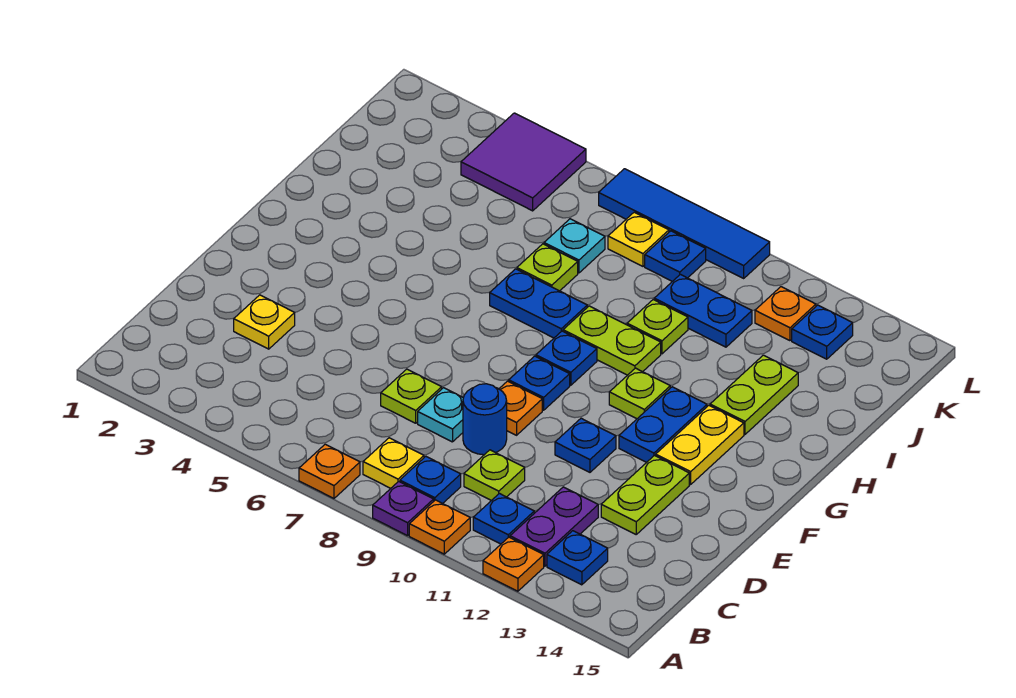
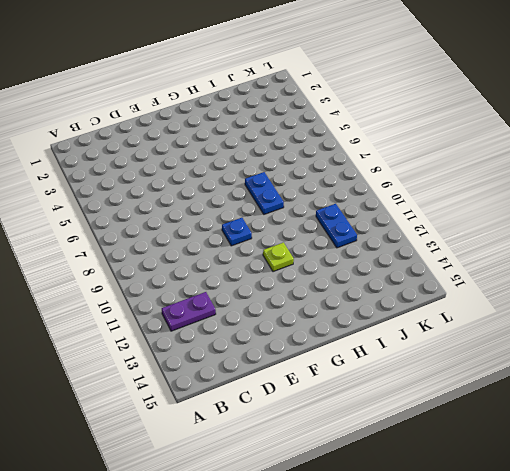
none -> orange plate A7 level 1
none -> purple plate A9 level 1
none -> orange plate A10 level 1
none -> orange plate A12 level 1

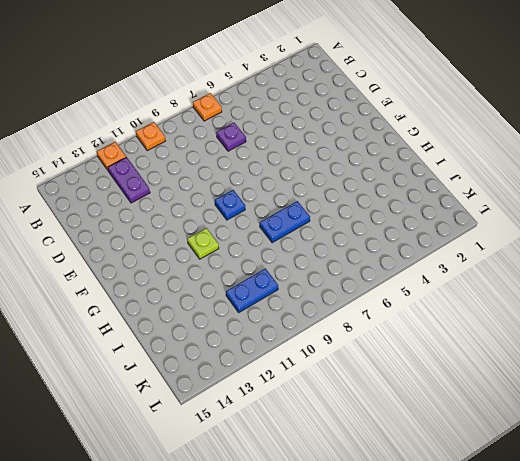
purple plate C7 level 1 -> purple plate A9 level 1
none -> yellow plate B8 level 1
none -> blue plate B9 level 1
none -> blue plate B11 level 1
none -> blue plate B13 level 1

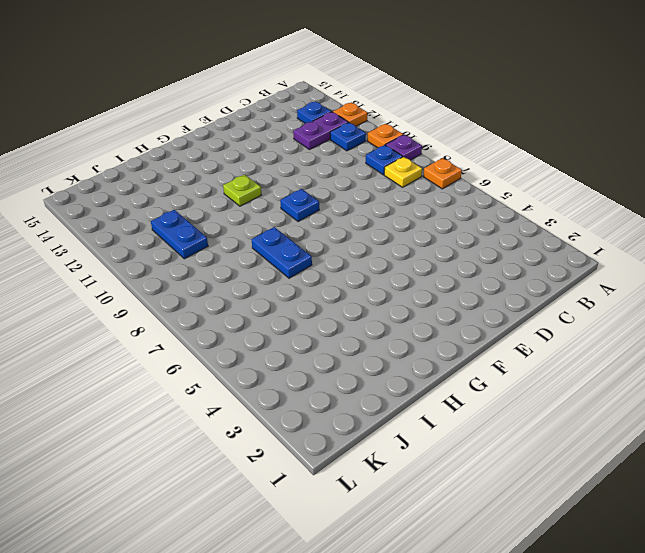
none -> lime plate C10 level 1
none -> yellow plate D3 level 1
none -> lime plate D7 level 1
none -> cyan plate D8 level 1

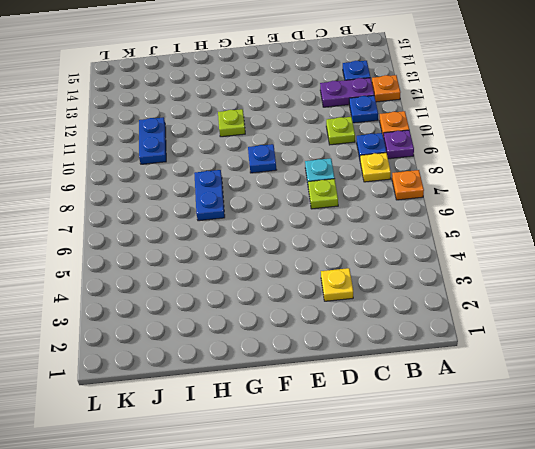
none -> blue round brick D9 level 1
none -> lime plate D13:E13 level 1
none -> orange plate E9 level 1
none -> blue plate E11 level 1

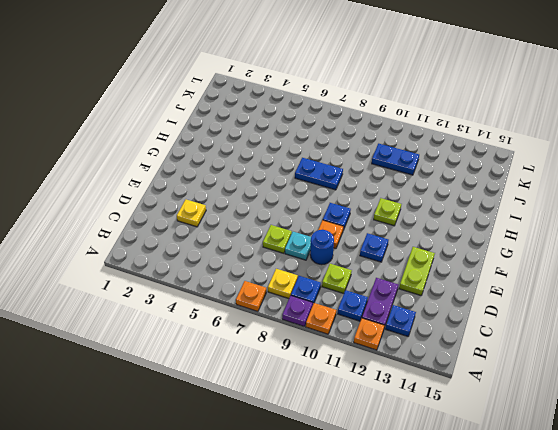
none -> blue plate F12:G12 level 1
none -> yellow plate F13:G13 level 1
none -> blue plate G9 level 1
none -> lime plate H9:H10 level 1

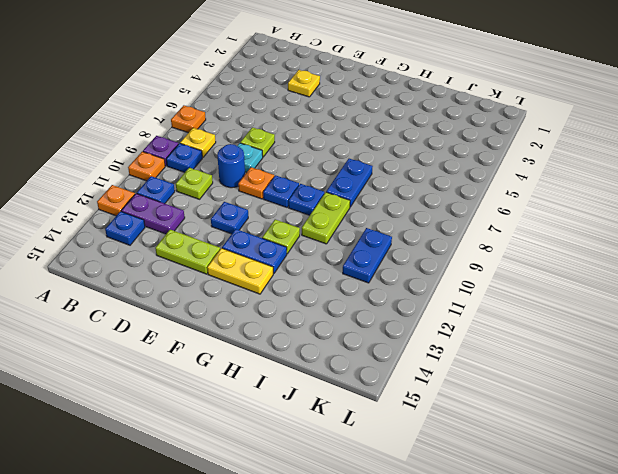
none -> lime plate H13:I13 level 1
none -> lime plate I7 level 1
none -> lime plate I10 level 1
none -> cyan plate J7 level 1

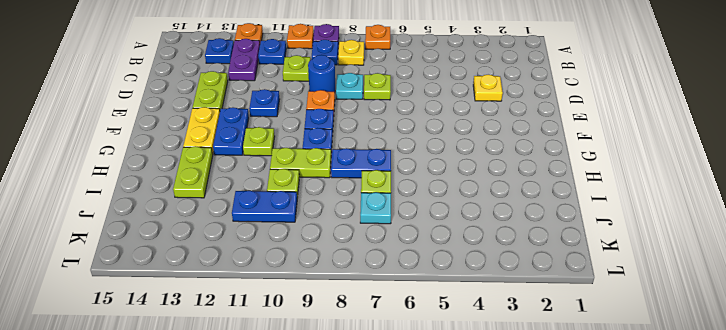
none -> purple tile K4:L5 level 1
none -> yellow plate K8 level 1
none -> blue plate K9 level 1
none -> orange plate K12 level 1

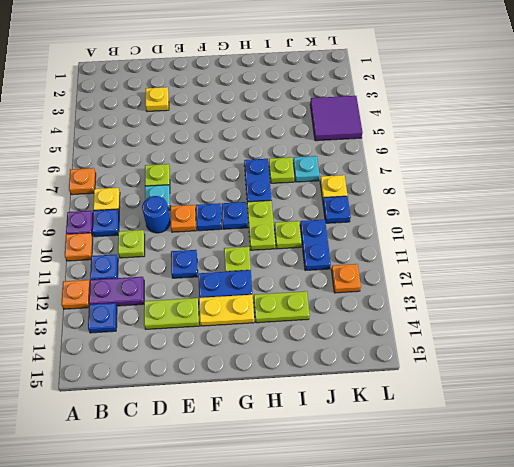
none -> blue plate K13 level 1
none -> blue tile L7:L10 level 1

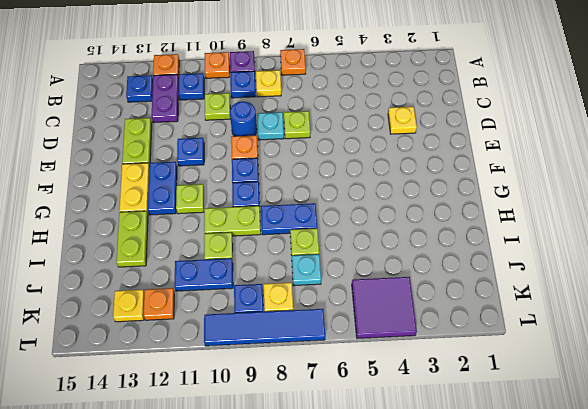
yellow plate K13 level 1 -> blue plate K13 level 1

